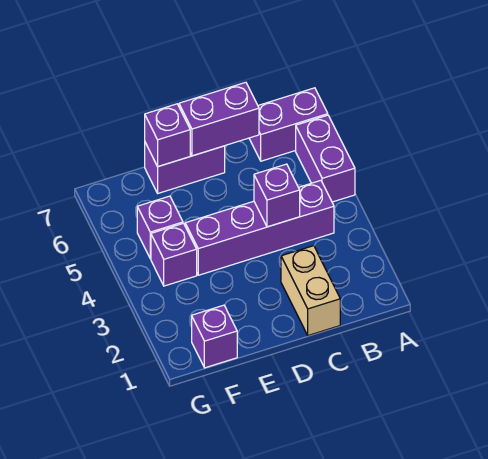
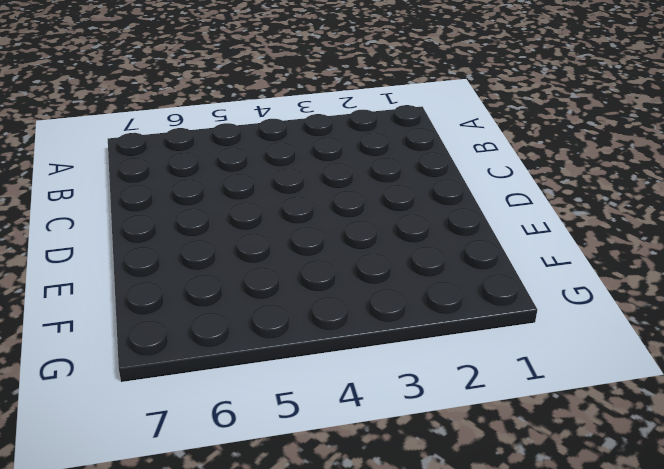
none -> purple brick A5:A6 level 1
none -> purple brick A7:B7 level 1

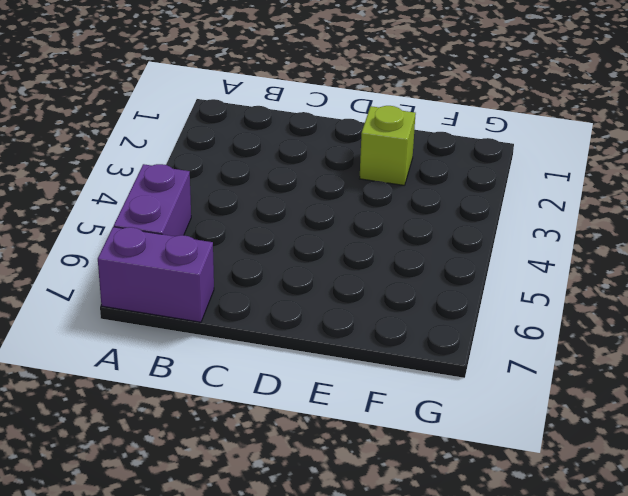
lime brick E2 level 1 -> none
none -> purple brick B4:E4 level 1
none -> tan brick C1:C2 level 1

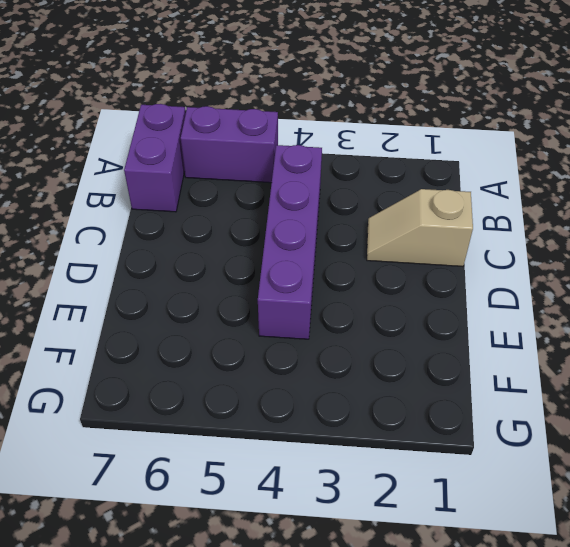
tan slope C1:C2 level 1 top 1 -> tan brick C1:C2 level 1
none -> purple brick D7:E7 level 1
none -> purple brick F1 level 1

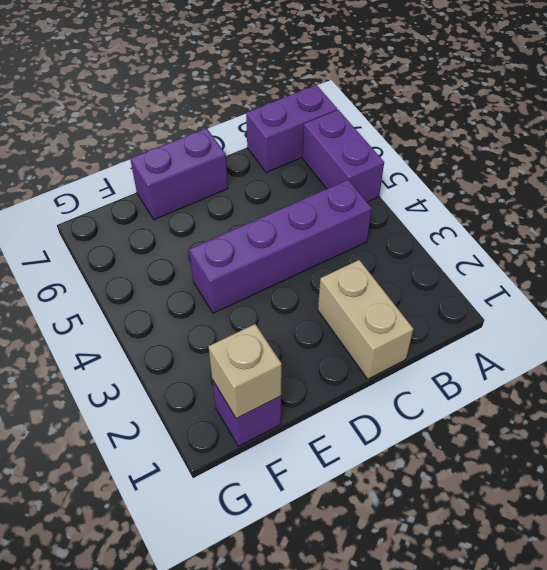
tan brick F1 level 2 -> none
none -> purple brick F4 level 1
none -> purple brick F5 level 1

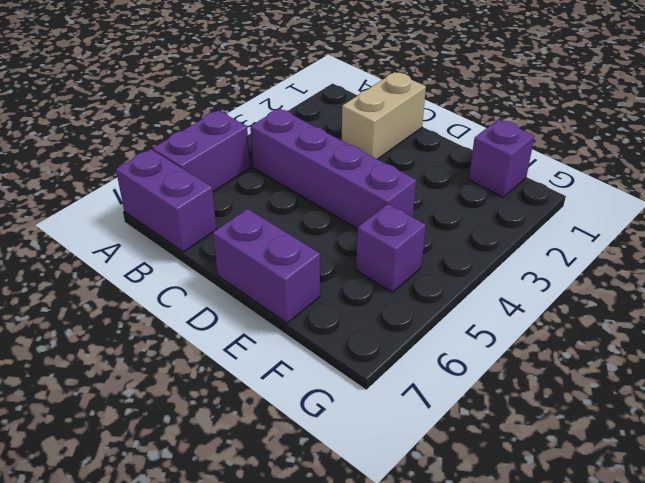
none -> purple brick F4 level 1
none -> purple brick C4 level 2

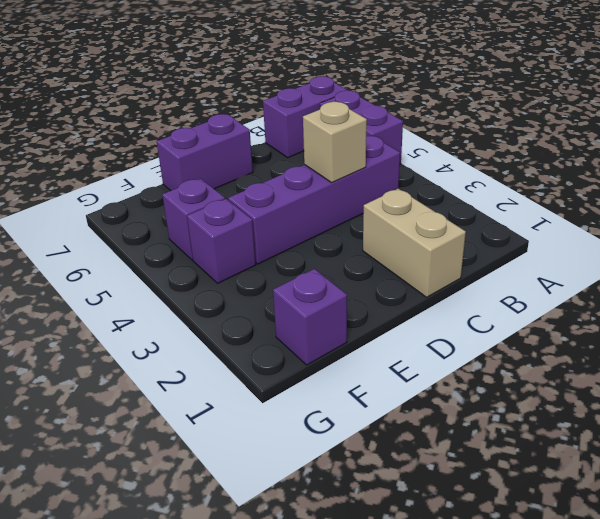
tan brick C4 level 2 -> purple brick C4 level 2
none -> purple brick C7:D7 level 2
none -> purple brick E7 level 2

